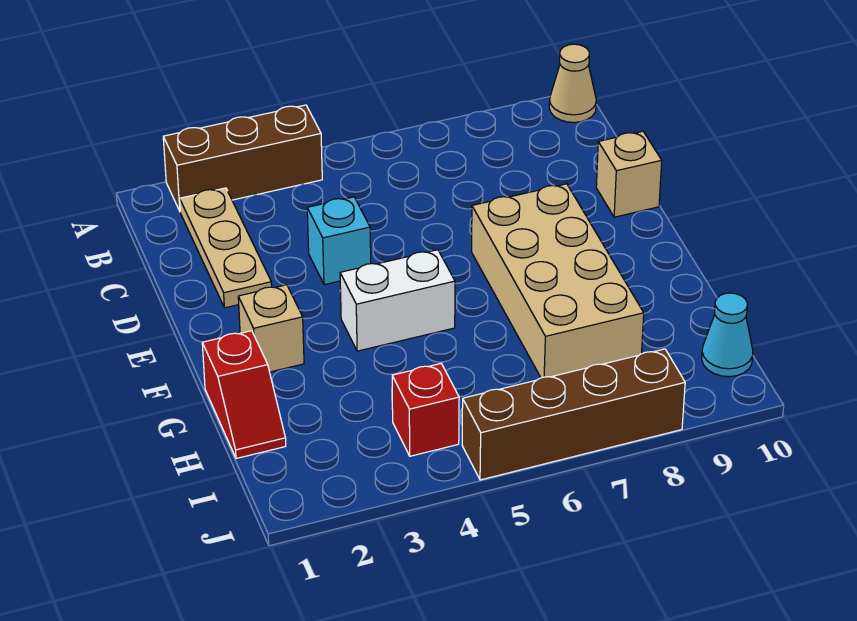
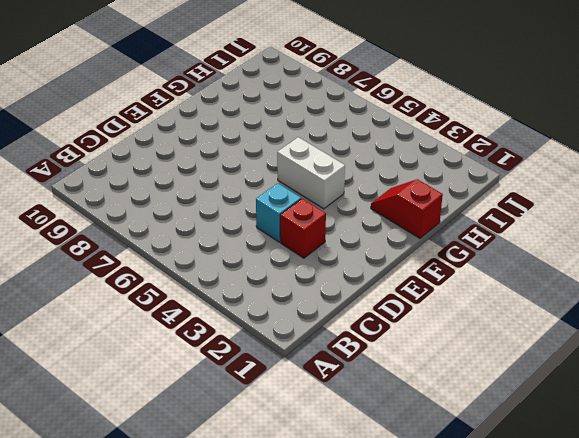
red brick D3 level 1 -> red brick I4 level 1
red slope G1:G2 level 1 top 1 -> red slope G1:H1 level 1 top G
none -> brown brick A2:A4 level 1
none -> tan cone A10 level 1
none -> tan plate B2:D2 level 1

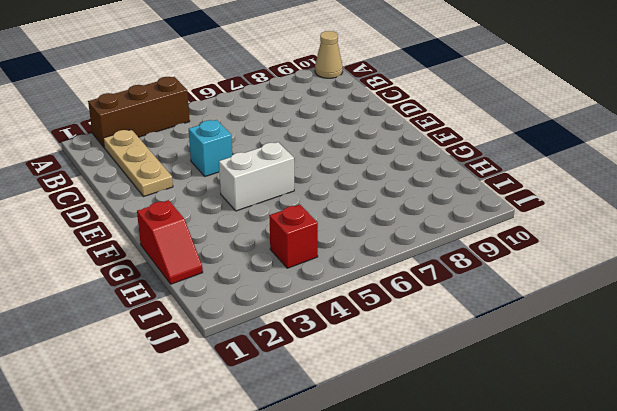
none -> tan brick D10 level 1
none -> tan brick E7:H8 level 1
none -> tan brick F2 level 1

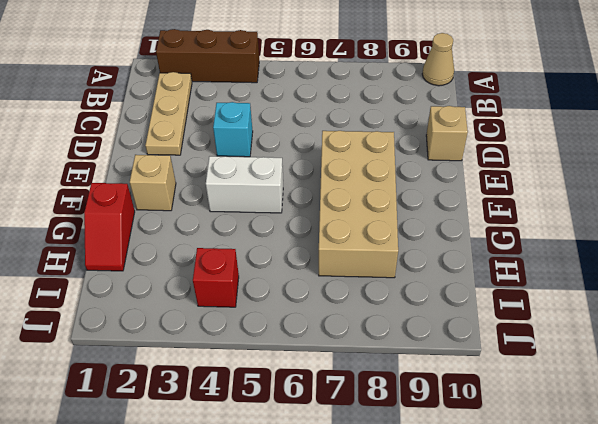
none -> cyan cone I10 level 1
none -> brown brick J5:J8 level 1

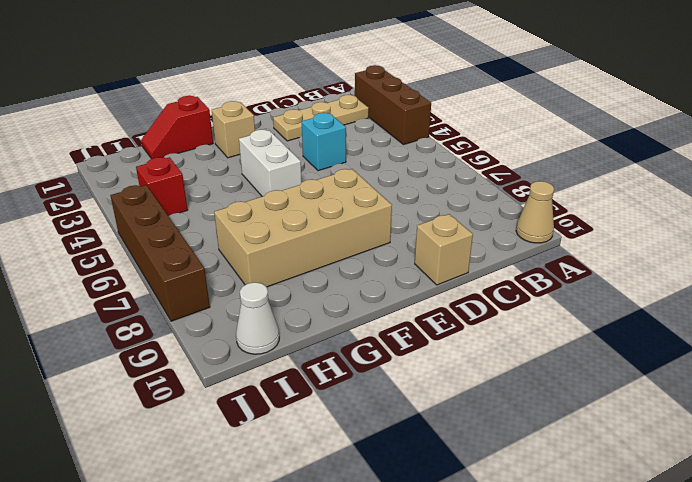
white cone I10 level 1 -> cyan cone I10 level 1

